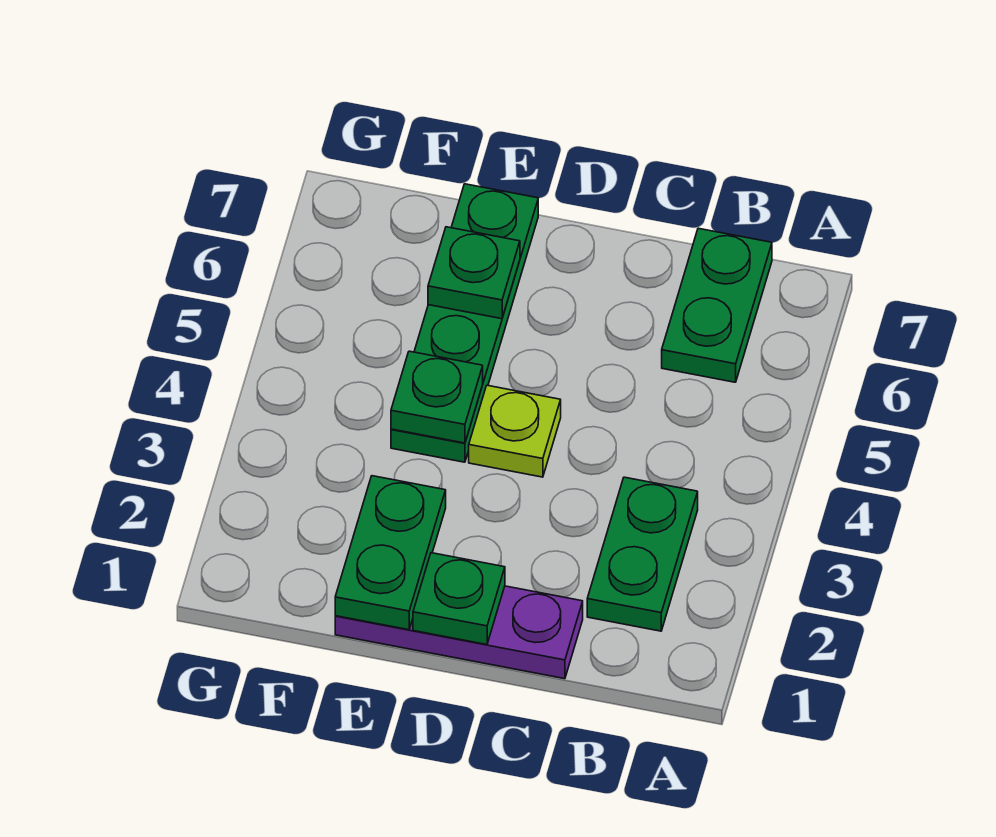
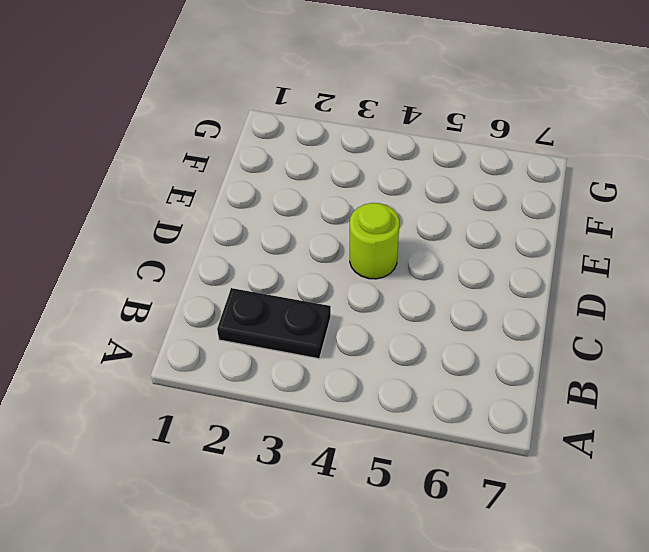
black plate B2:B3 level 1 -> green plate B2:B3 level 1
lime round brick D4 level 1 -> lime plate D4 level 1
none -> green plate B6:B7 level 1
none -> purple plate C1:E1 level 1

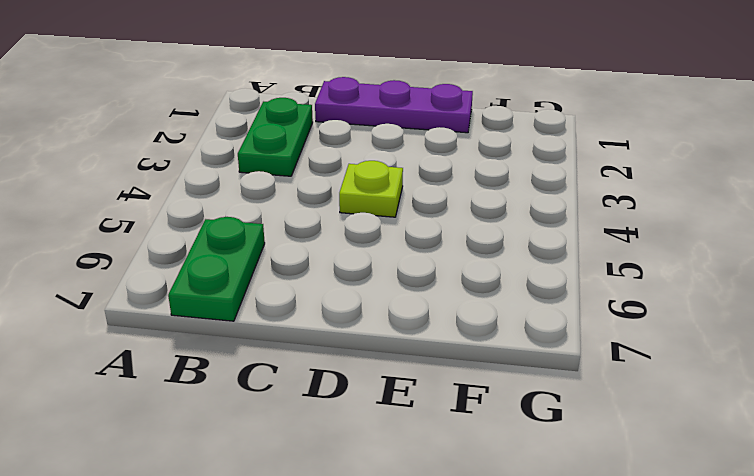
none -> green plate E4:E7 level 1
none -> green plate D1 level 2

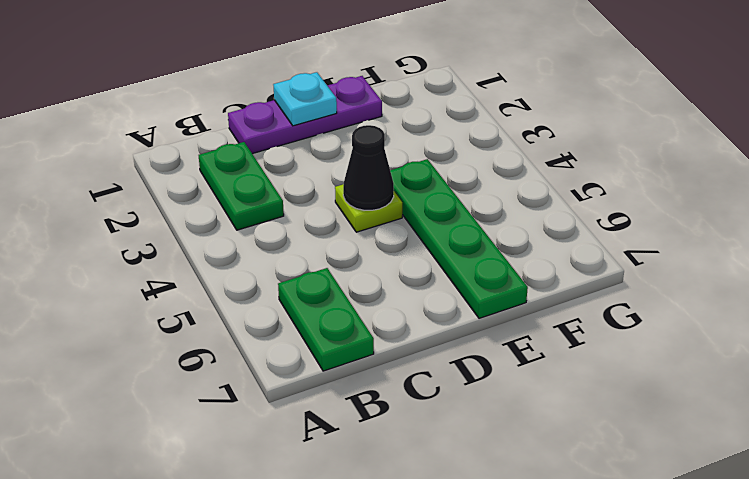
cyan plate D1 level 2 -> green plate D1 level 2
black cone D4 level 2 -> none
none -> green plate E1:E2 level 2
none -> green plate E4 level 2

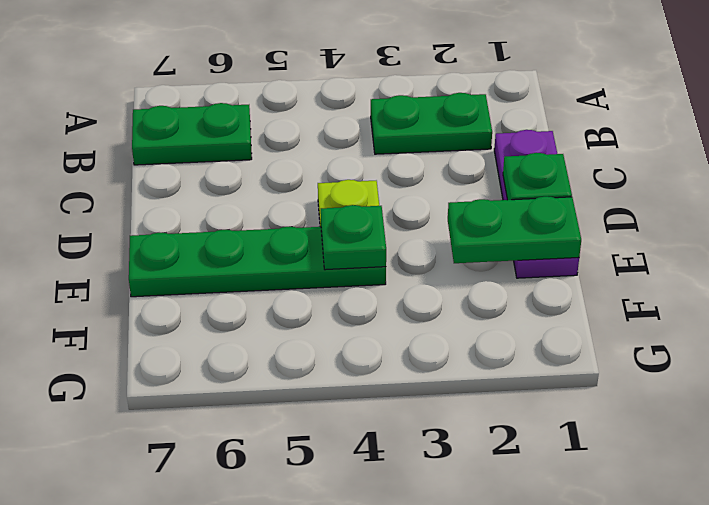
none -> green plate E6 level 2

